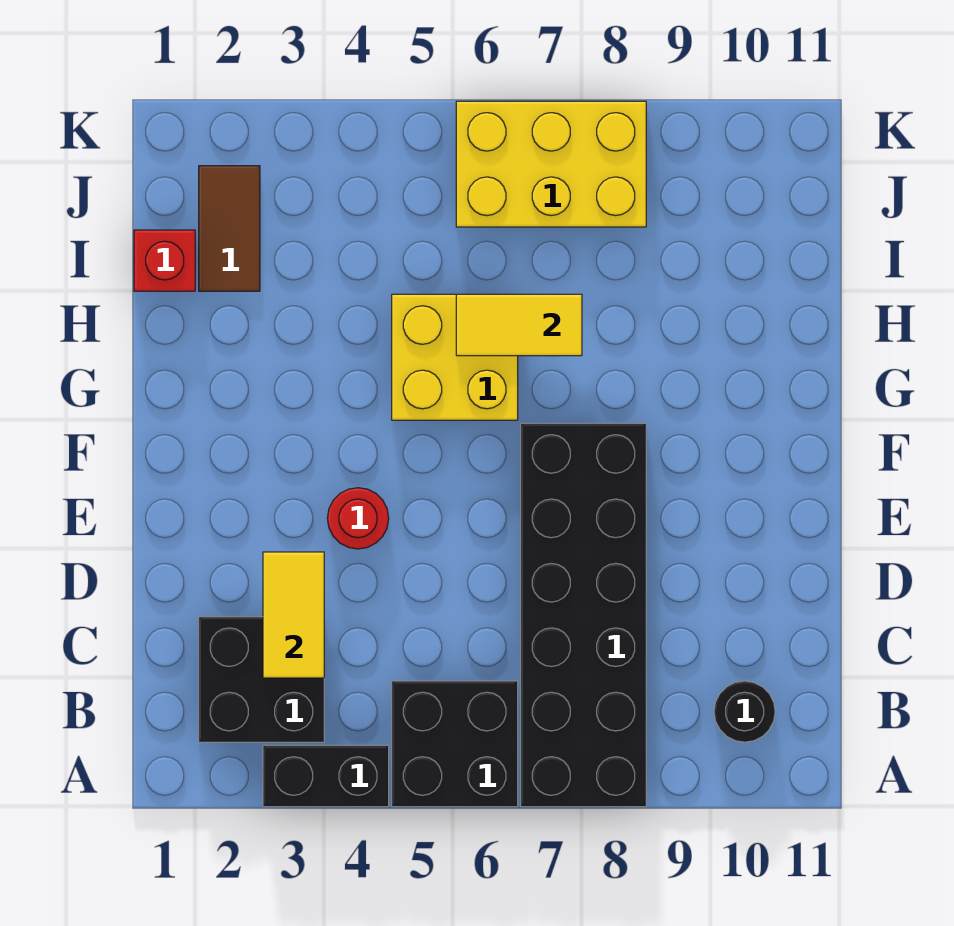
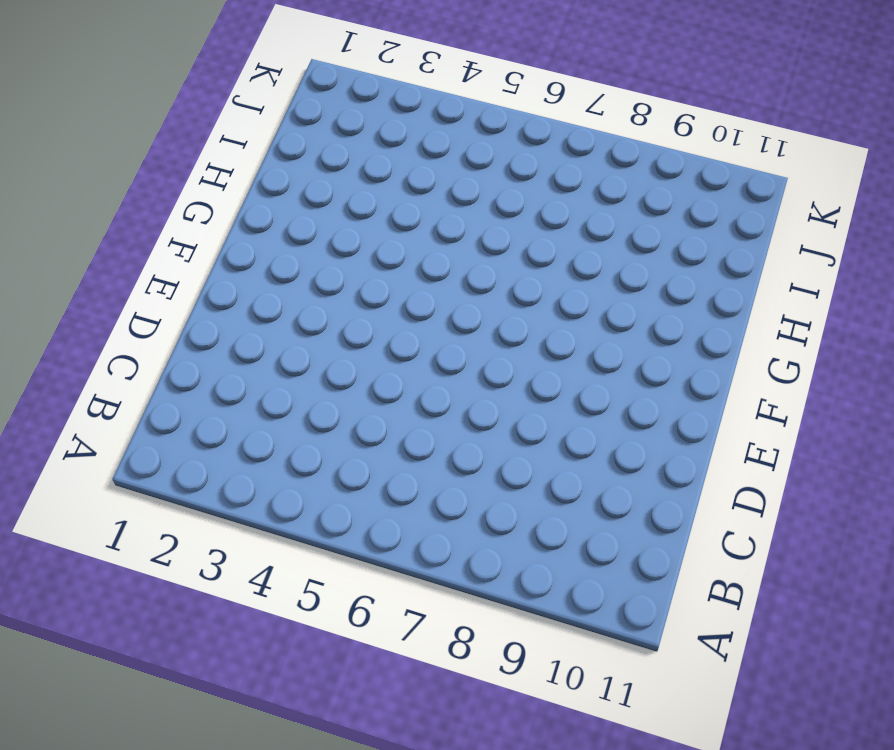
none -> black brick A3:A4 level 1
none -> black brick A5:B6 level 1
none -> black brick A7:F8 level 1

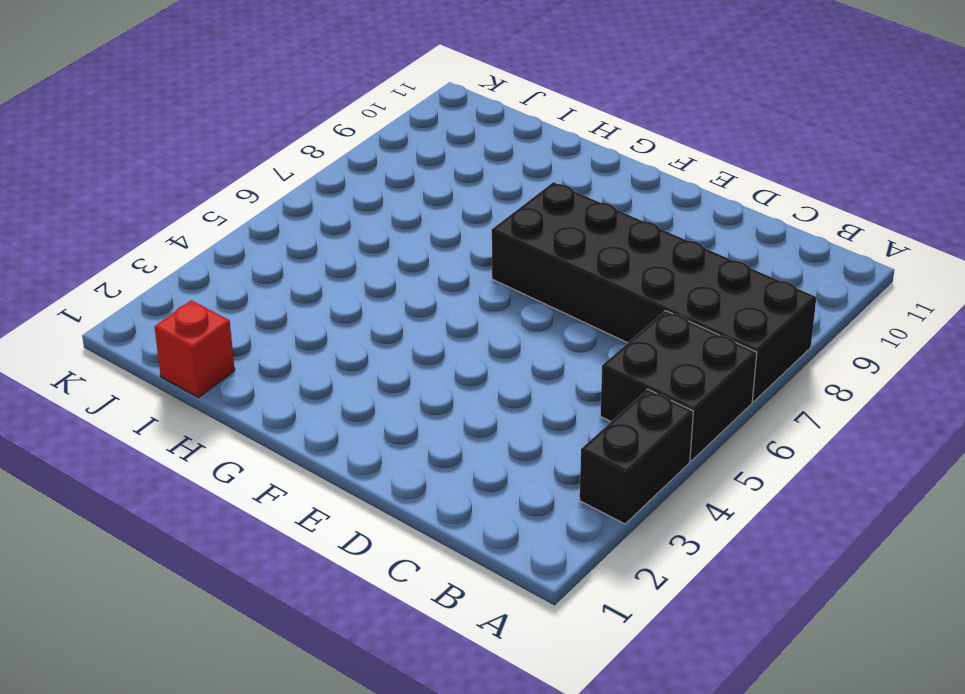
none -> black brick B2:C3 level 1
none -> black round brick B10 level 1
none -> red round brick E4 level 1

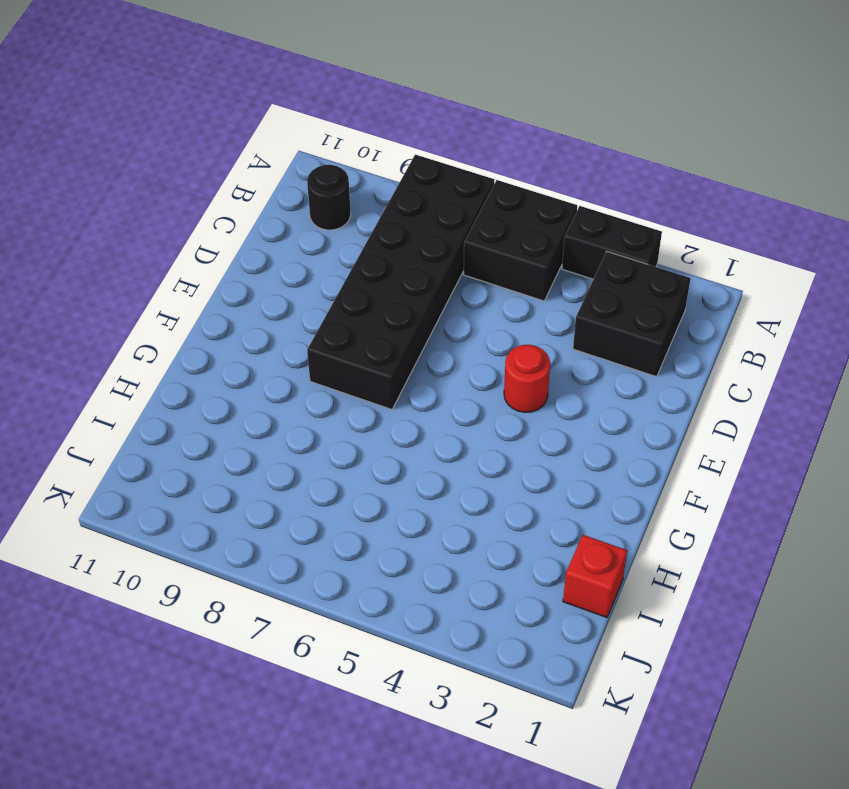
none -> yellow brick G5:H6 level 1
none -> brown tile I2:J2 level 1
none -> yellow brick J6:K8 level 1

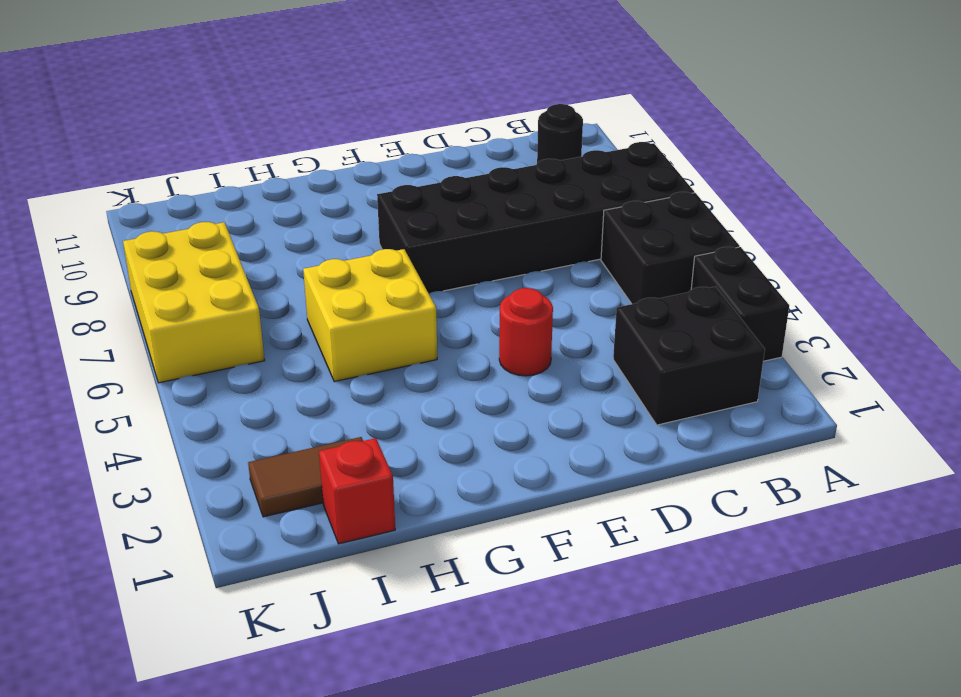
none -> yellow tile C3:D3 level 2
none -> yellow tile H6:H7 level 2

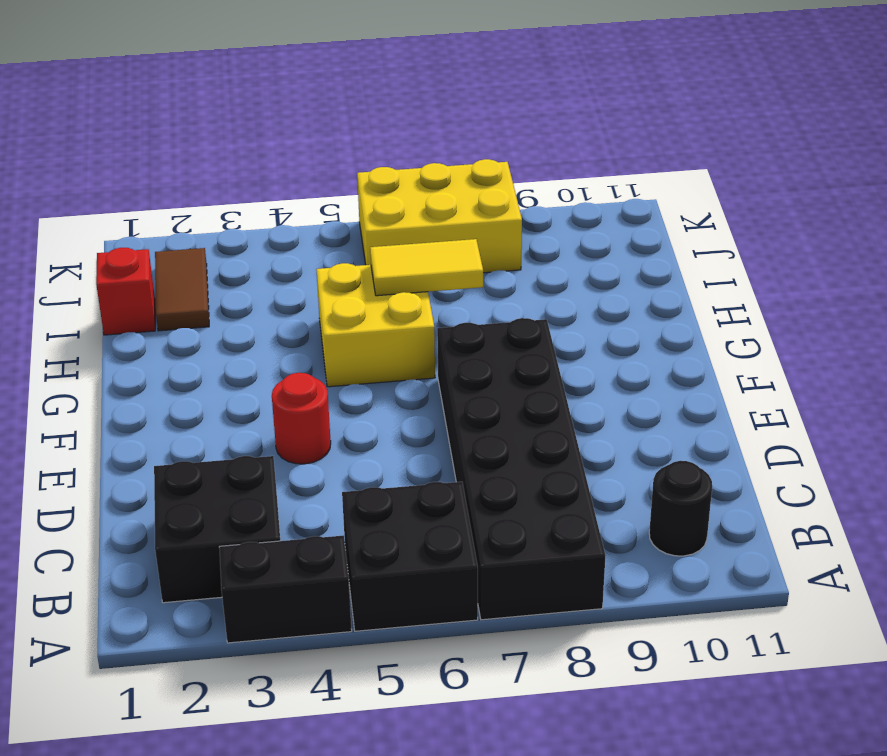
none -> yellow tile C3:D3 level 2

